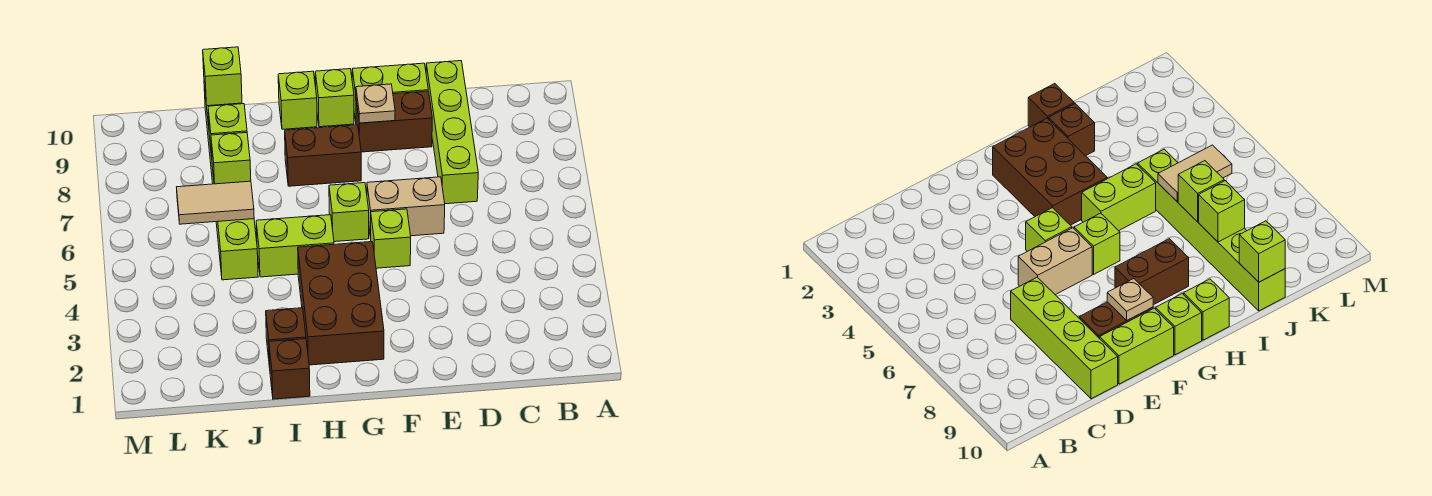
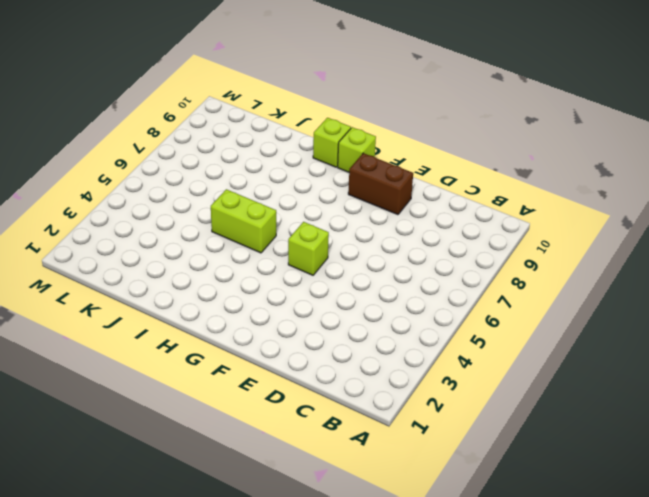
none -> lime brick D7:D10 level 1
none -> tan brick E6:F6 level 1
none -> lime brick E10:F10 level 1

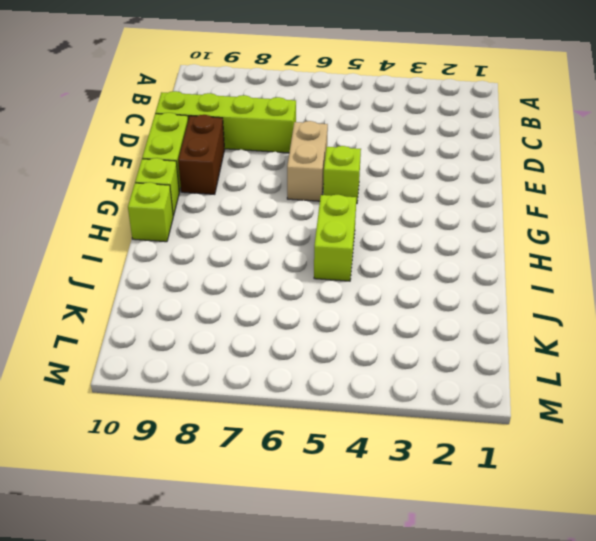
none -> brown brick G2:H4 level 1
none -> lime brick G6 level 1
none -> brown brick G8:H8 level 1

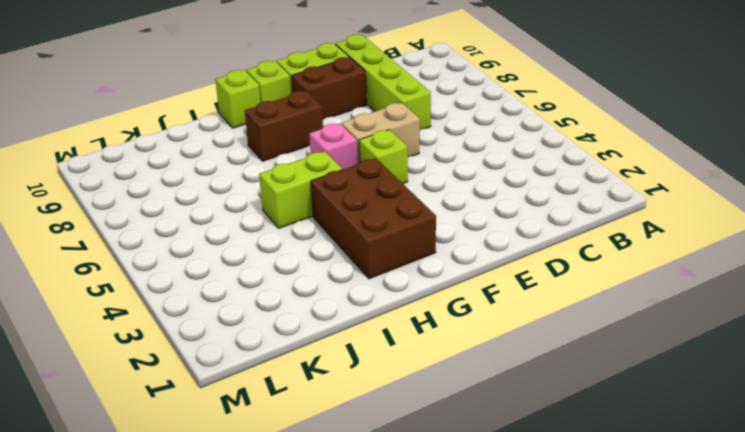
pink brick G6 level 1 -> lime brick G6 level 1
none -> brown brick I1 level 1
none -> brown brick I2 level 1
none -> lime brick J5:J10 level 1

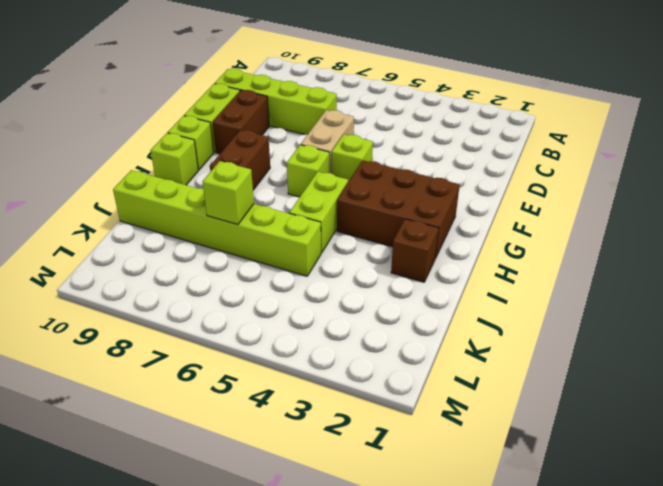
none -> brown brick I1 level 1
none -> tan plate F9 level 2
none -> tan tile J6:K6 level 2

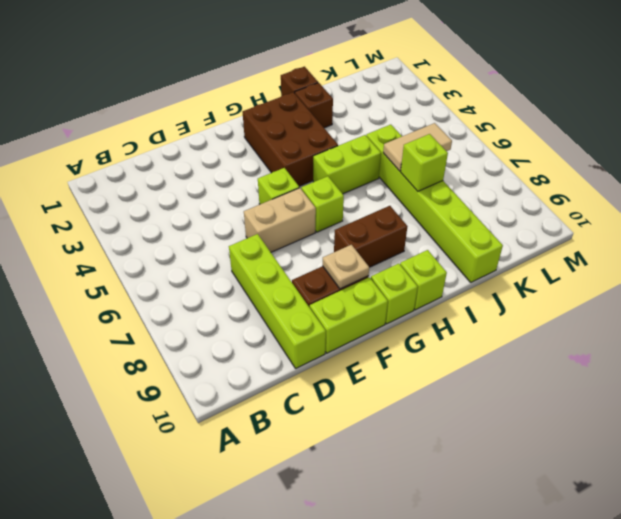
none -> lime brick J8 level 2
none -> lime brick J10 level 2

